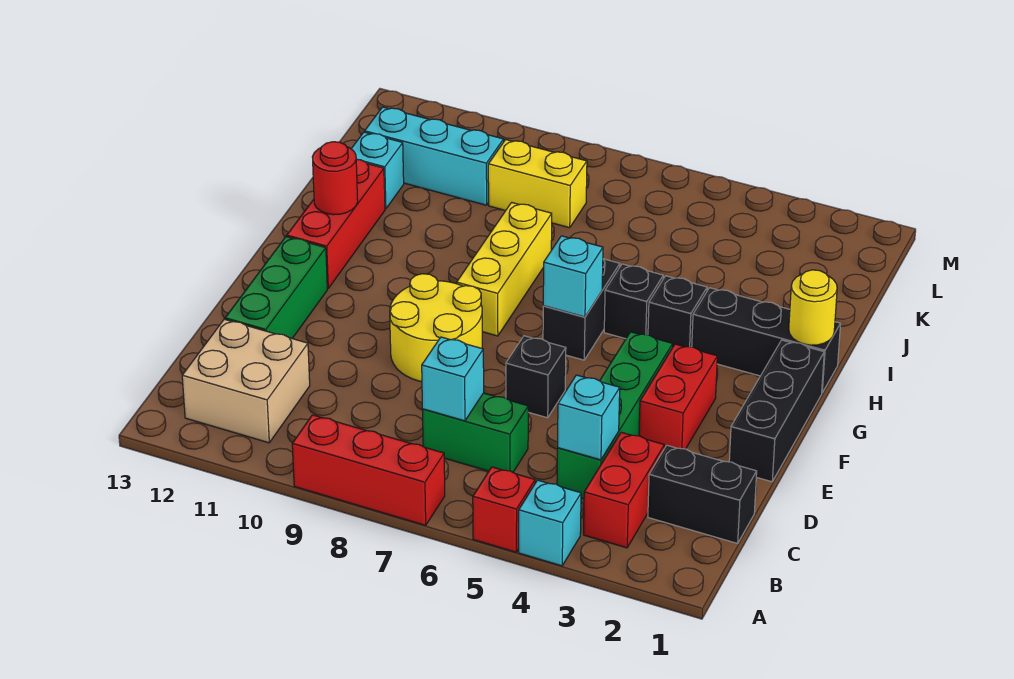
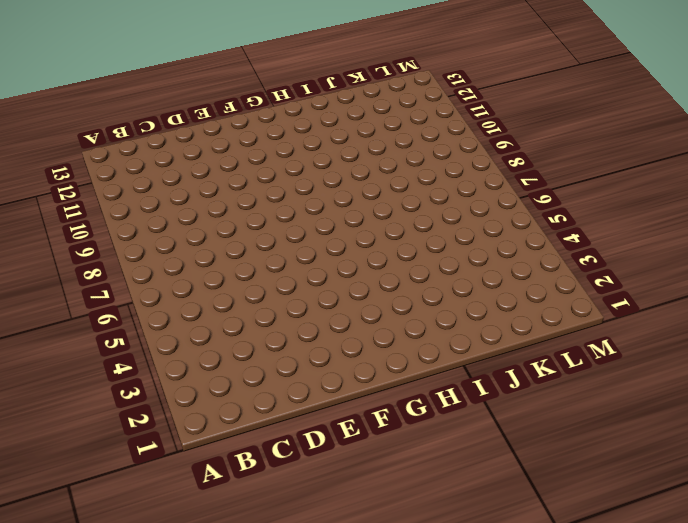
none -> cyan brick A4 level 1
none -> red brick A5 level 1
none -> red brick A7:A9 level 1

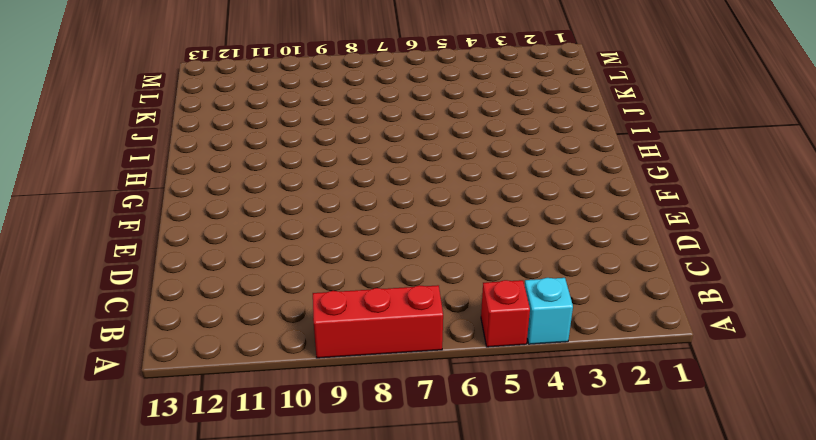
none -> red brick B3:C3 level 1
none -> tan brick B11:C12 level 1
none -> black brick C1:C2 level 1

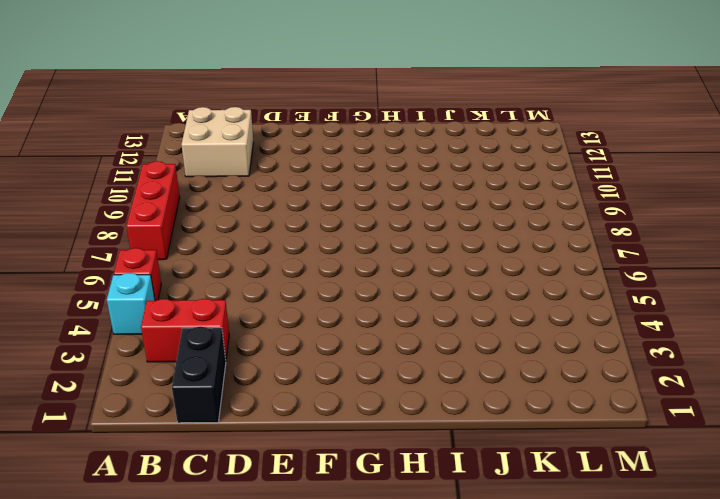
none -> green brick C4:F4 level 1
none -> green brick C6:C7 level 1
none -> green brick D12:F12 level 1

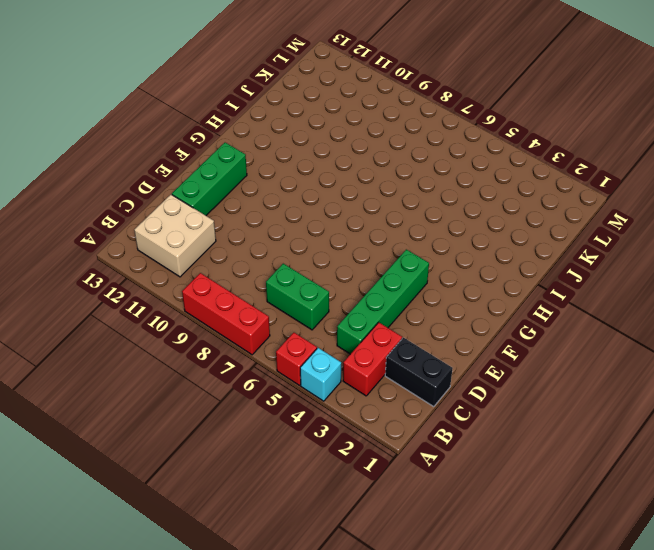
none -> black brick E1:G1 level 1
none -> red brick E3:F3 level 1
none -> black brick E6 level 1

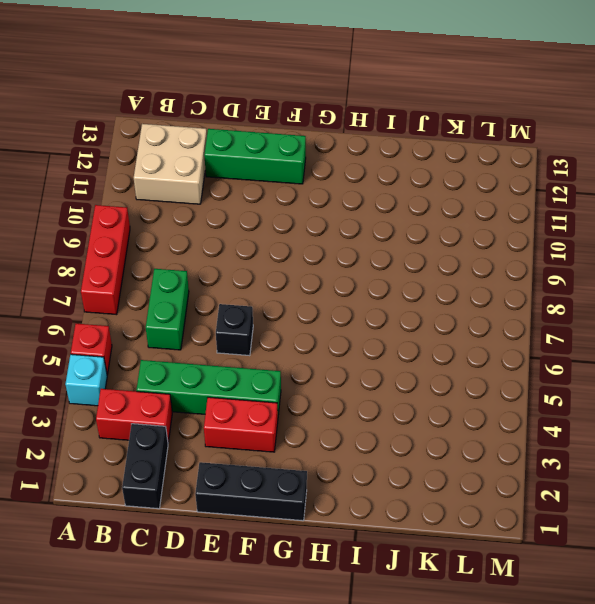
none -> yellow round brick E8:F9 level 1
none -> black brick G6:H6 level 1
none -> yellow brick G8:I8 level 1

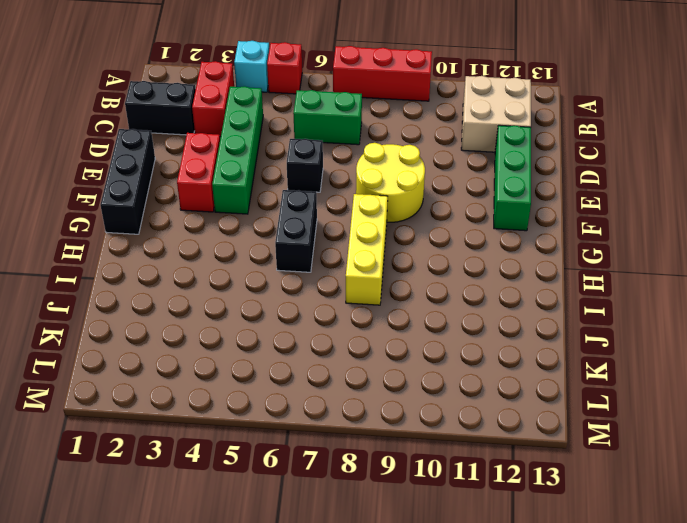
none -> red brick G12:I12 level 1
none -> black brick H1:H3 level 1
none -> black brick H4 level 1

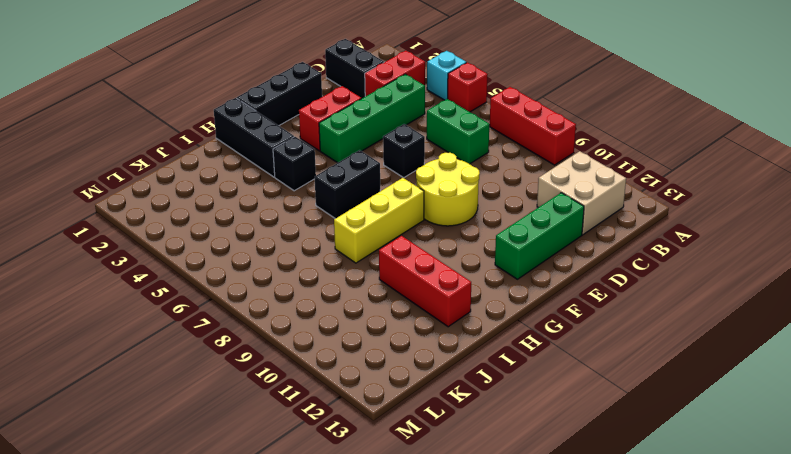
red brick I10:I12 level 1 -> red brick G12:I12 level 1
none -> black brick H5 level 1
none -> cyan brick J12 level 1
none -> yellow brick K8:K9 level 1

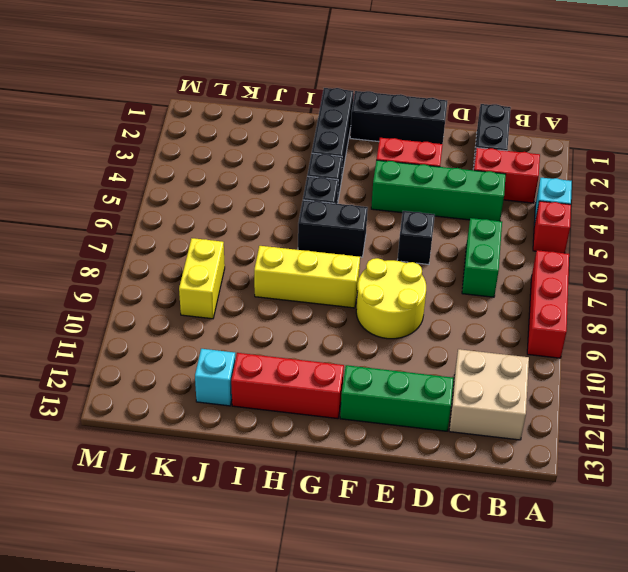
none -> cyan brick K10:K12 level 1
none -> cyan brick C4 level 2
none -> cyan brick C7 level 2

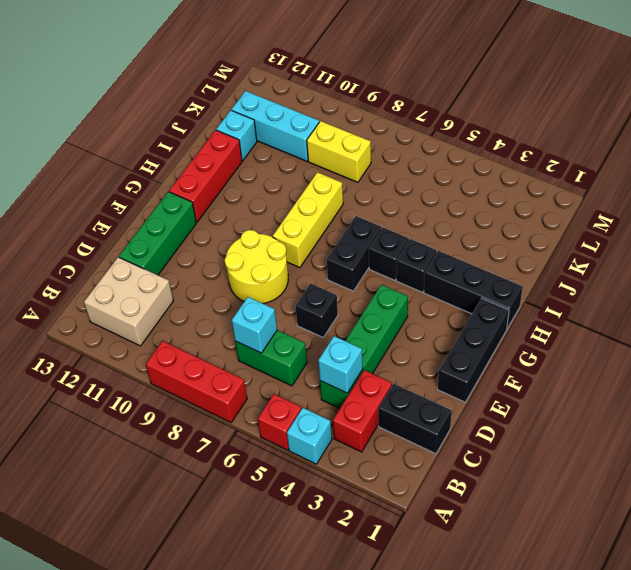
none -> red brick E3:F3 level 1
none -> cyan brick G6 level 2
none -> yellow round brick H1 level 2

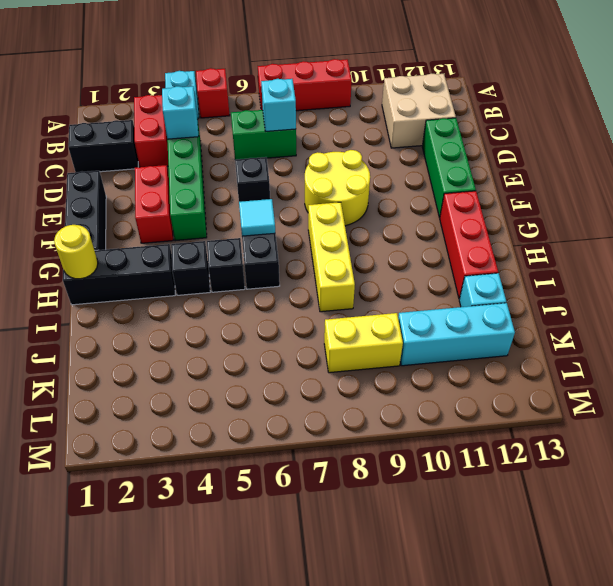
cyan tile G6 level 2 -> cyan brick G6 level 2
none -> red round brick H12 level 2

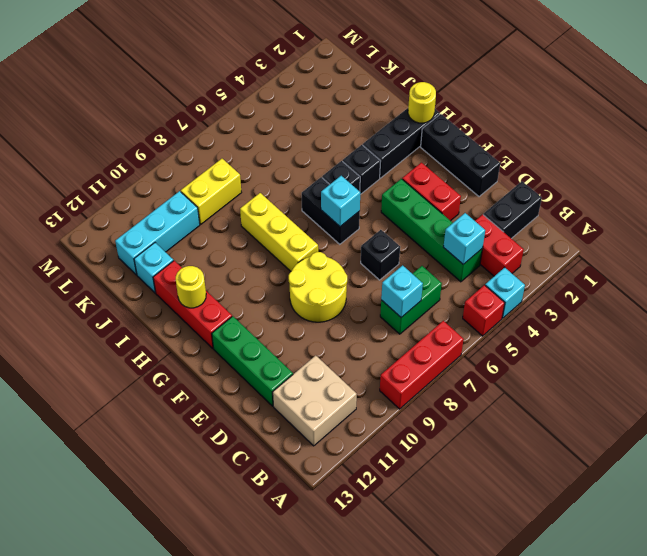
yellow round brick H12 level 2 -> red round brick H12 level 2

